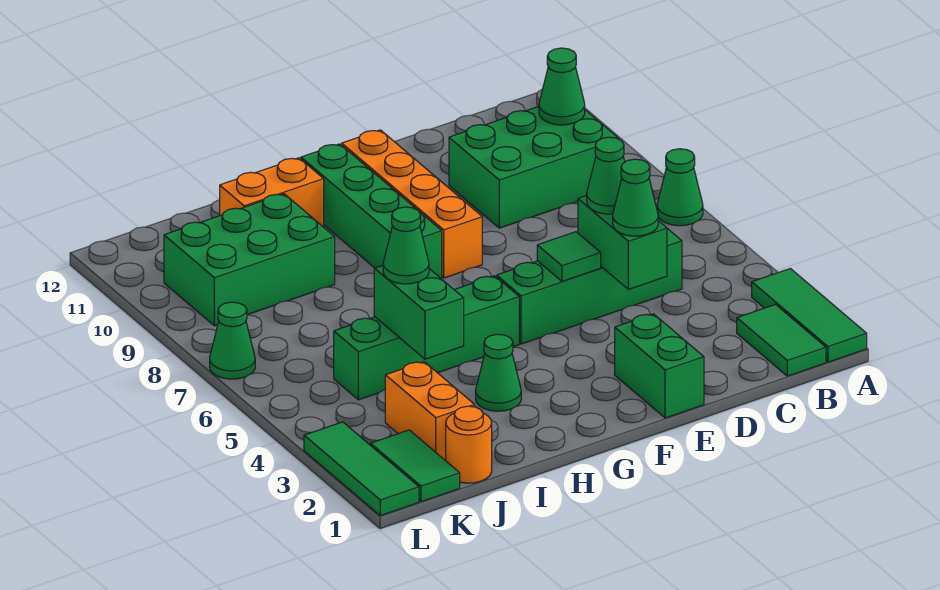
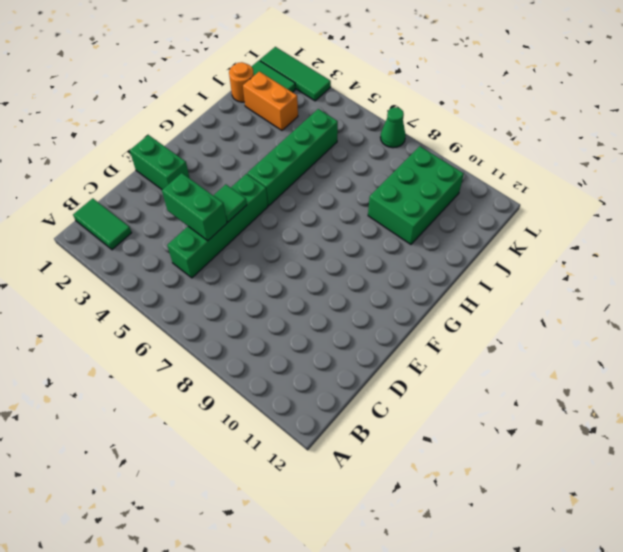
none -> green tile A1:A3 level 1
none -> green cone A7 level 1
none -> green brick B9:D10 level 1

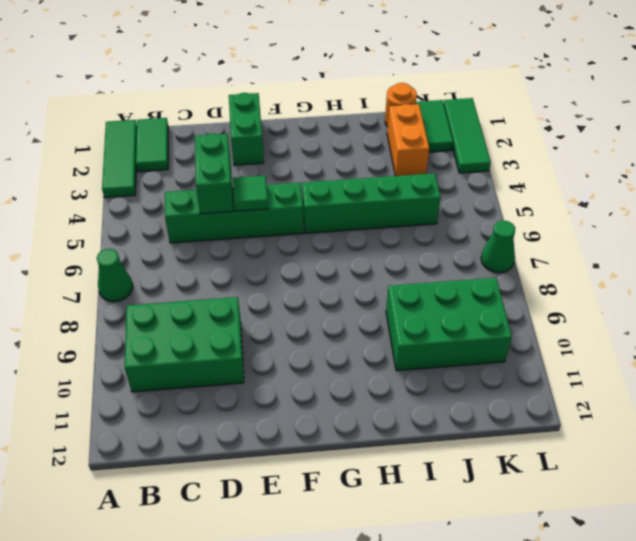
none -> orange brick F8:F11 level 1
none -> green brick G8:G11 level 1
none -> green cone H3 level 1

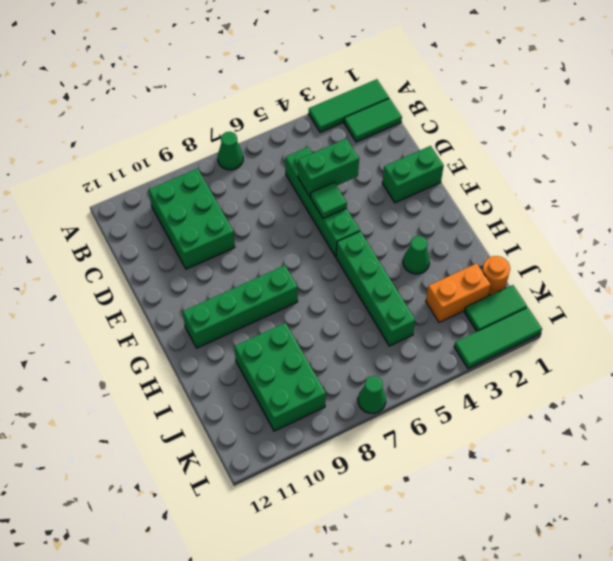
none -> orange brick F8:F11 level 1
none -> orange brick H11:I11 level 1
none -> green cone B10 level 2

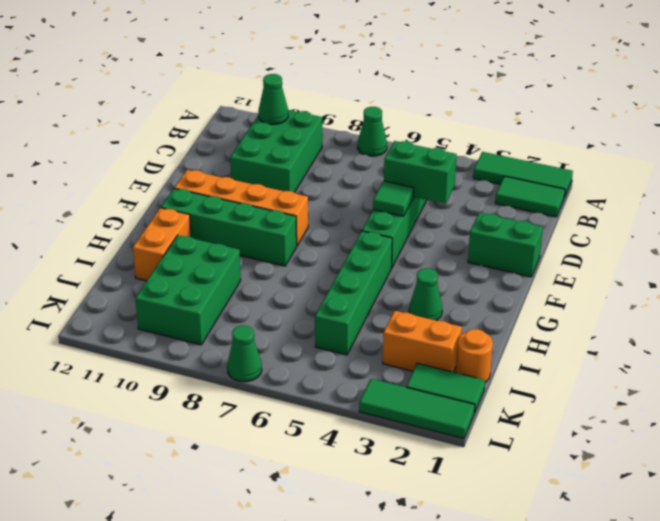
none -> green brick I4:I5 level 2
none -> green cone D4 level 3
none -> green cone D5 level 3

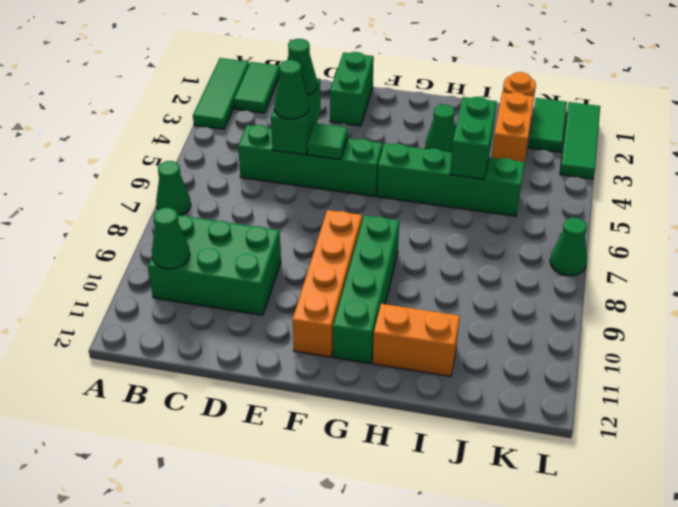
none -> green brick I9:K10 level 1
none -> green cone I5 level 3

